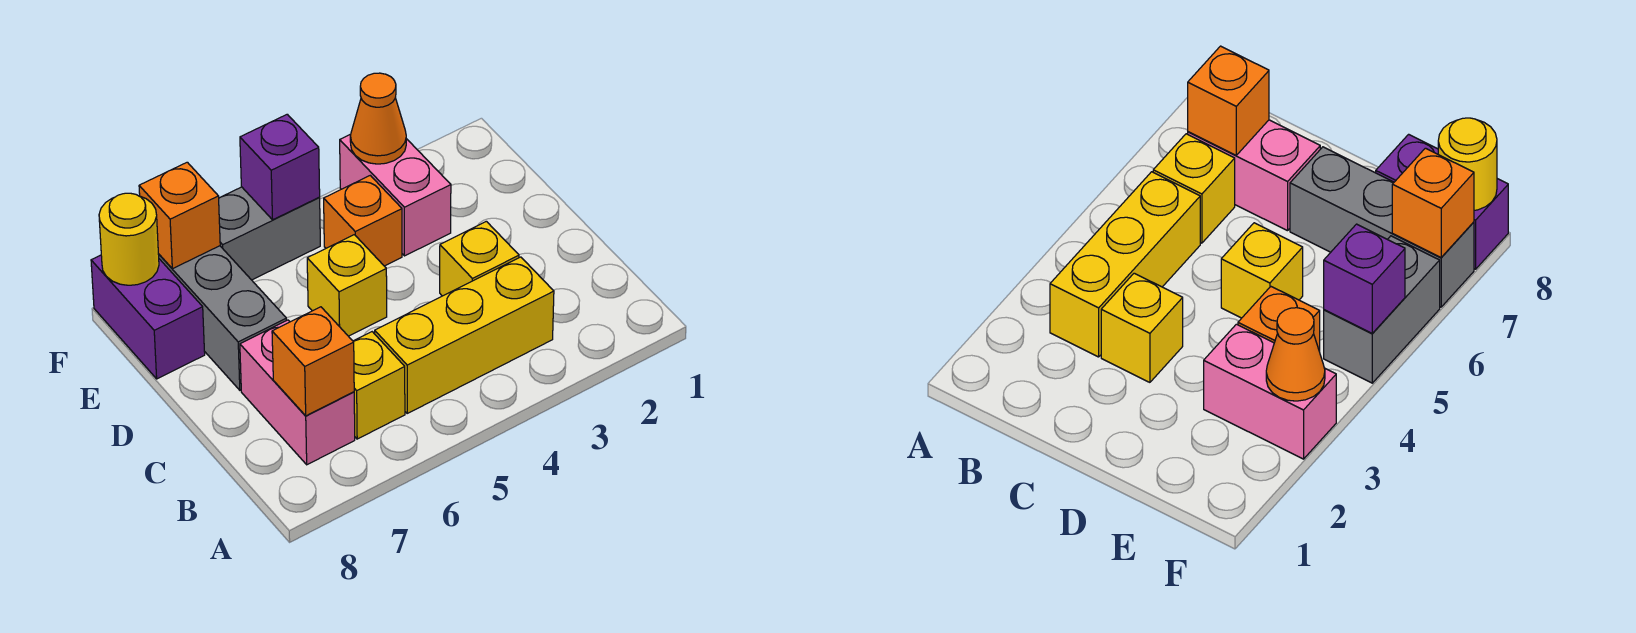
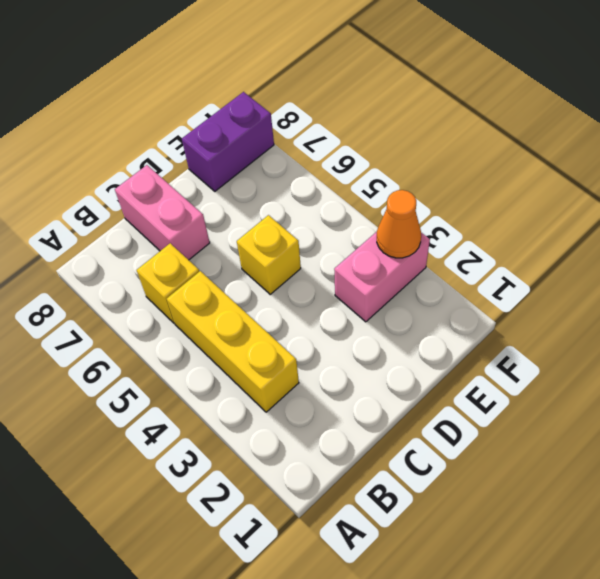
pink brick C7:C8 level 1 -> pink brick B7:C7 level 1
none -> yellow brick C3 level 1
none -> grey brick D7:F7 level 1
none -> orange brick E4 level 1

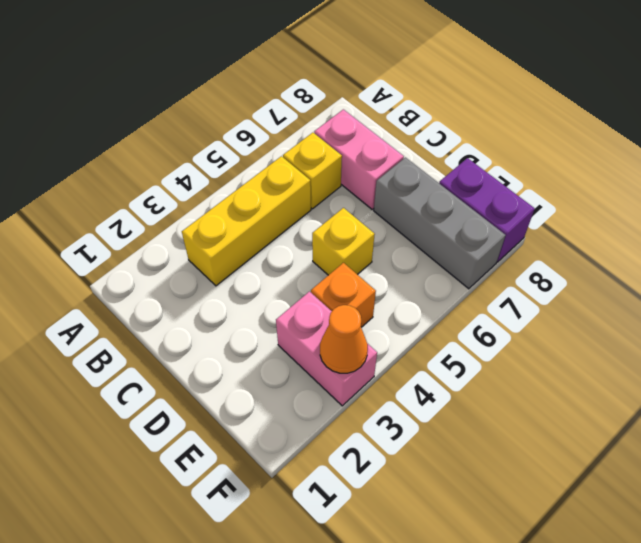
none -> yellow brick C3 level 1
none -> grey brick F5:F6 level 1
none -> orange brick B7 level 2

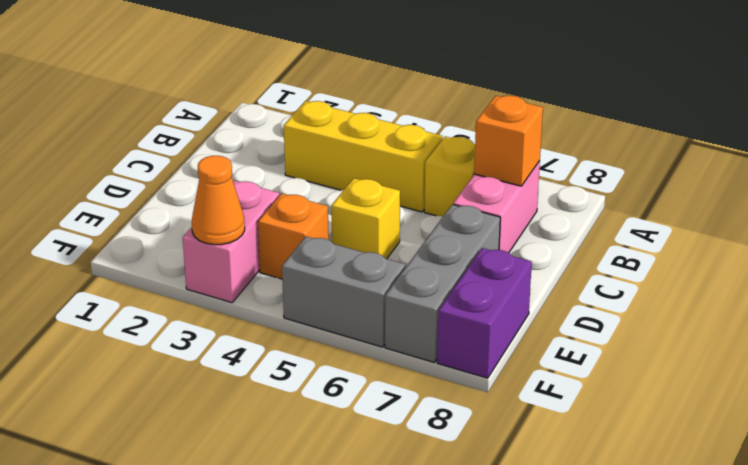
none -> yellow brick C3 level 1
none -> purple brick F5 level 2
none -> orange brick F7 level 2

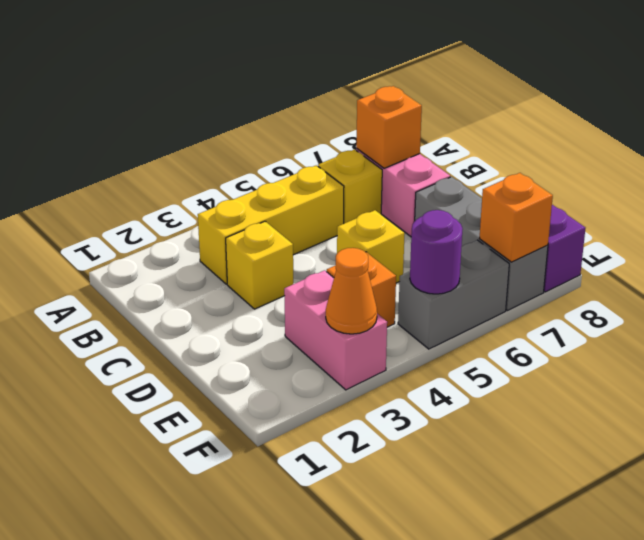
purple round brick F5 level 2 -> purple brick F5 level 2
none -> yellow round brick F8 level 2

